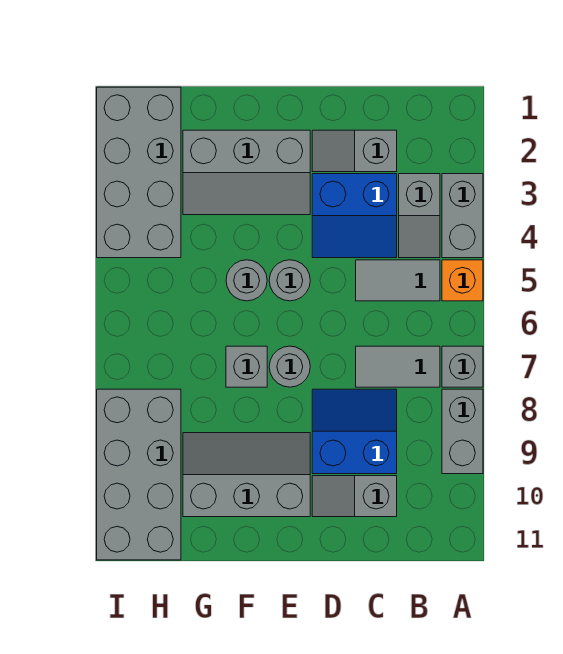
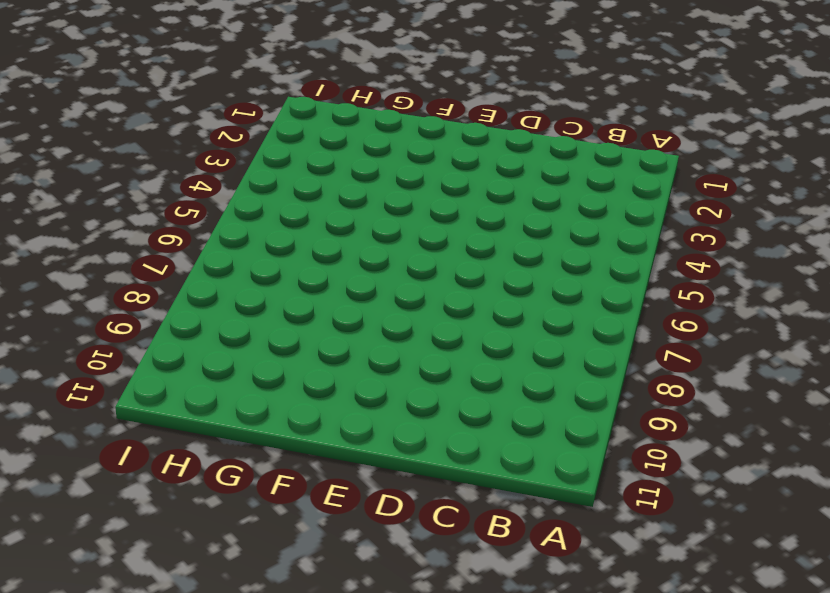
none -> grey brick A3:A4 level 1
none -> orange brick A5 level 1
none -> grey brick A7 level 1

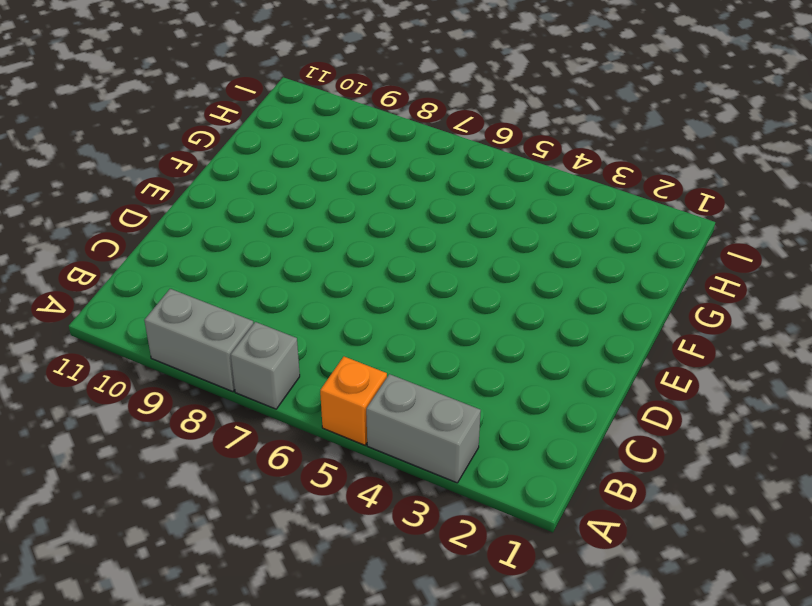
none -> grey slope B3:B4 level 1 top 3
none -> grey tile B5:C5 level 1
none -> grey tile B7:C7 level 1

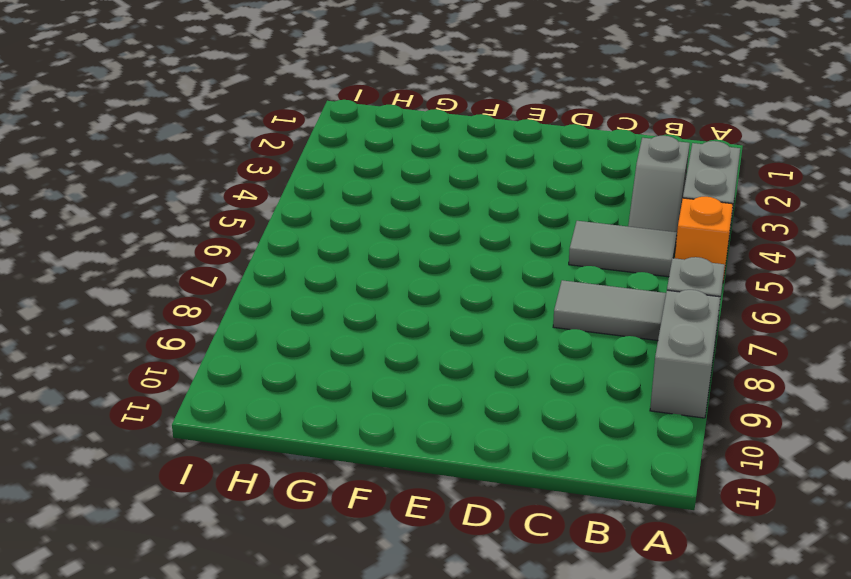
none -> grey slope C2:D2 level 1 top C
none -> blue slope C3:D4 level 1 top 3
none -> blue slope C8:D9 level 1 top 9

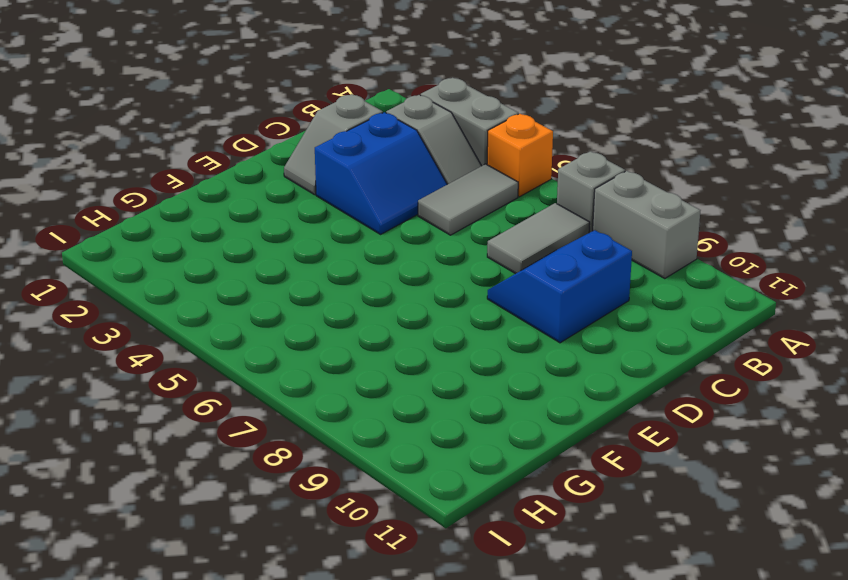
none -> grey slope C10:D10 level 1 top C
none -> grey slope E2:G3 level 1 top 2
none -> grey round brick E5 level 1

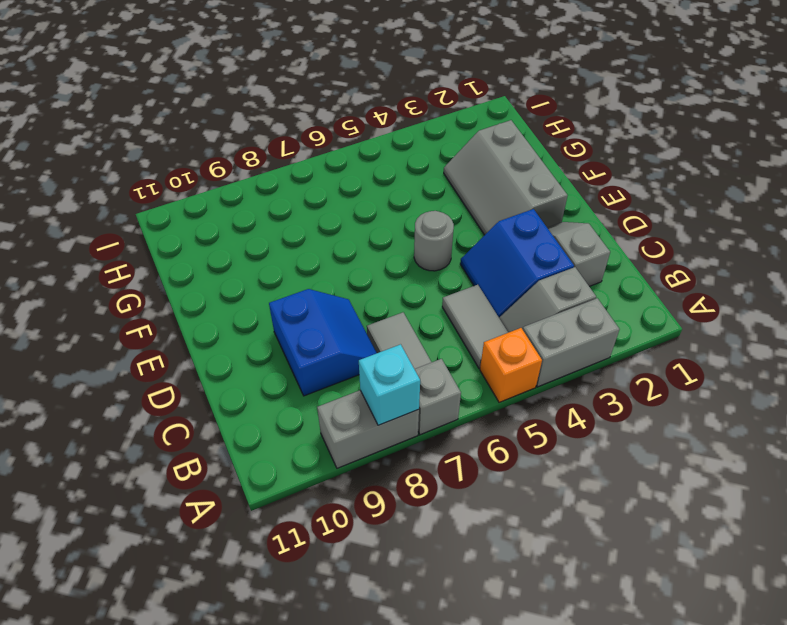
cyan brick A8 level 2 -> none
none -> grey slope C10:D10 level 1 top C
none -> grey round brick E7 level 1
none -> grey slope E9:G10 level 1 top 10

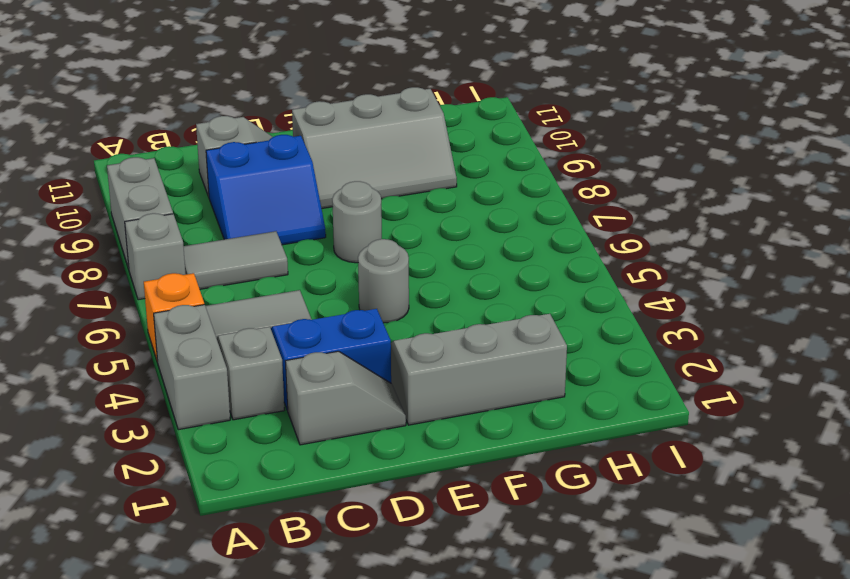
none -> grey round brick F5 level 1
none -> grey brick F7 level 1
none -> grey brick H1:I4 level 1

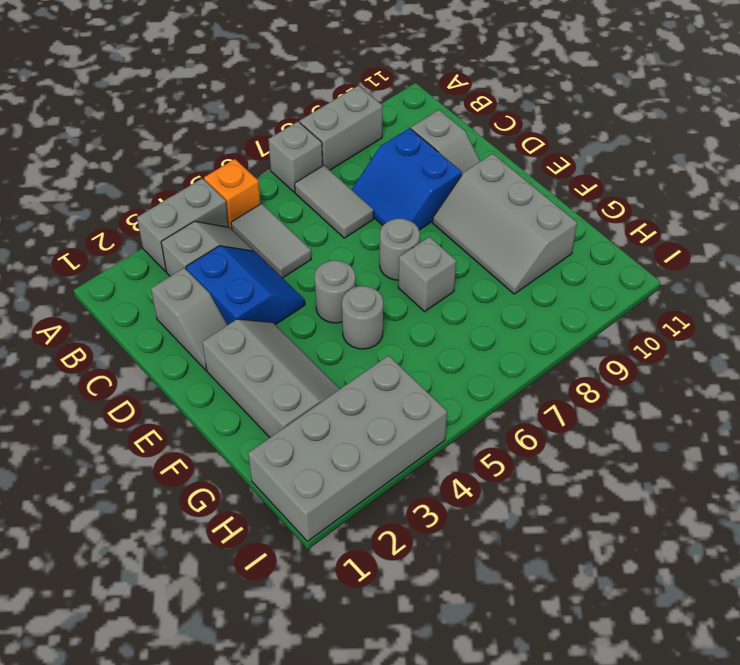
none -> grey brick H8:I11 level 1

